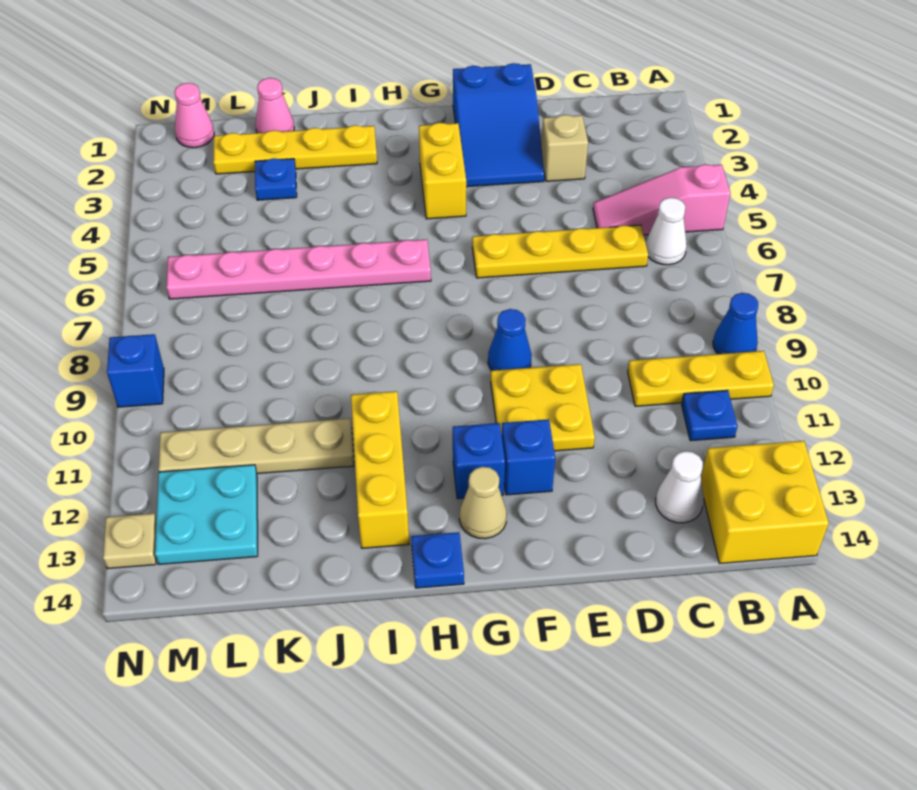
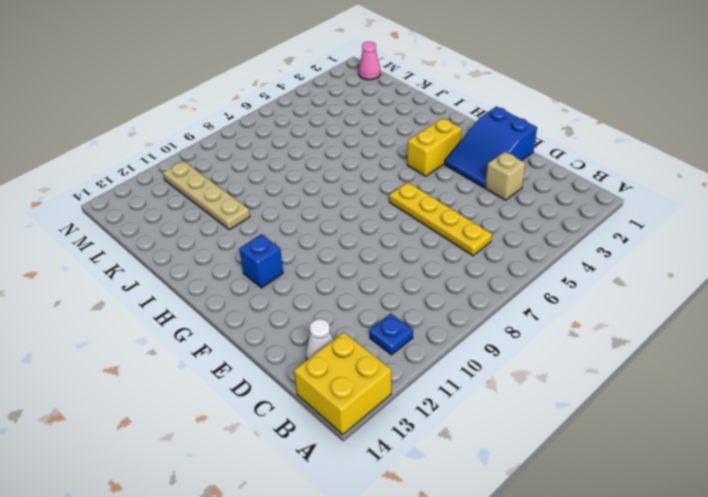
none -> pink slope A5:C5 level 1 top A
none -> blue cone A9 level 1
none -> yellow plate A10:C10 level 1

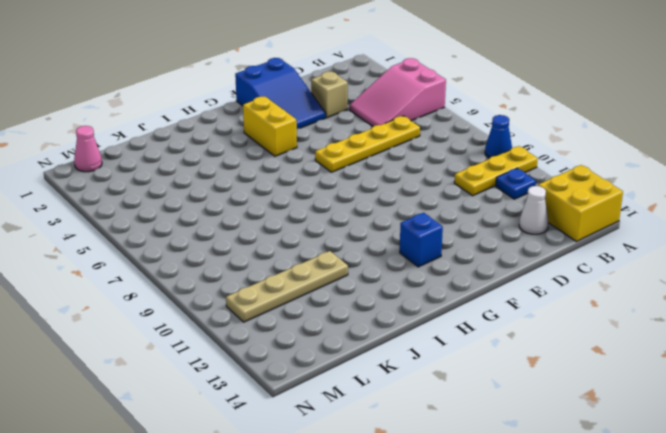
pink slope A4:C5 level 1 top A -> pink slope A5:C5 level 1 top A
none -> white cone B6 level 1
none -> yellow plate E10:F11 level 1
none -> blue cone F9 level 1

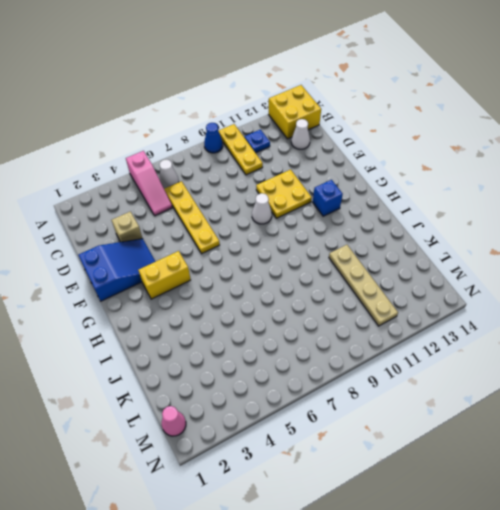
white cone F9 level 1 -> blue cone F9 level 1
none -> blue brick F12 level 1
none -> tan cone G13 level 1
none -> pink plate H6:M6 level 1

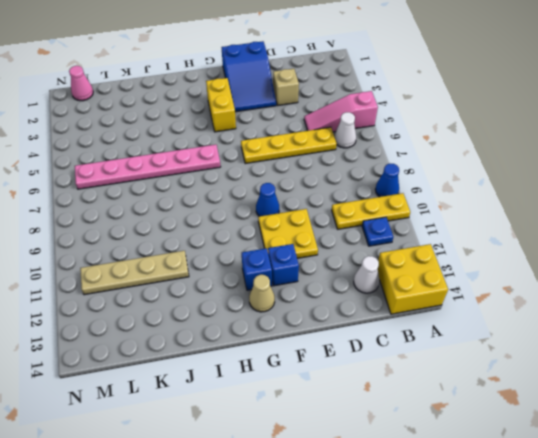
none -> blue plate H14 level 1
none -> yellow plate I2:L2 level 1
none -> yellow brick I11:I13 level 1

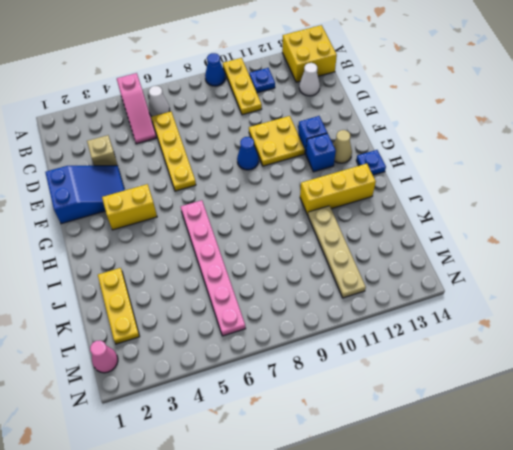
yellow plate J2:L2 level 1 -> yellow plate I2:L2 level 1
none -> pink cone K1 level 1
none -> blue plate K3 level 1
none -> cyan plate L12:M13 level 1

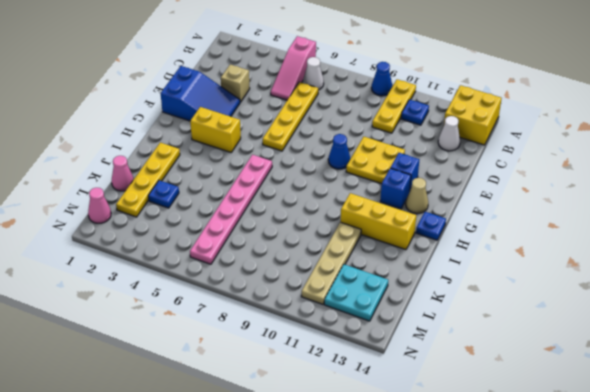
none -> blue brick N9 level 1
none -> tan plate N13 level 1

